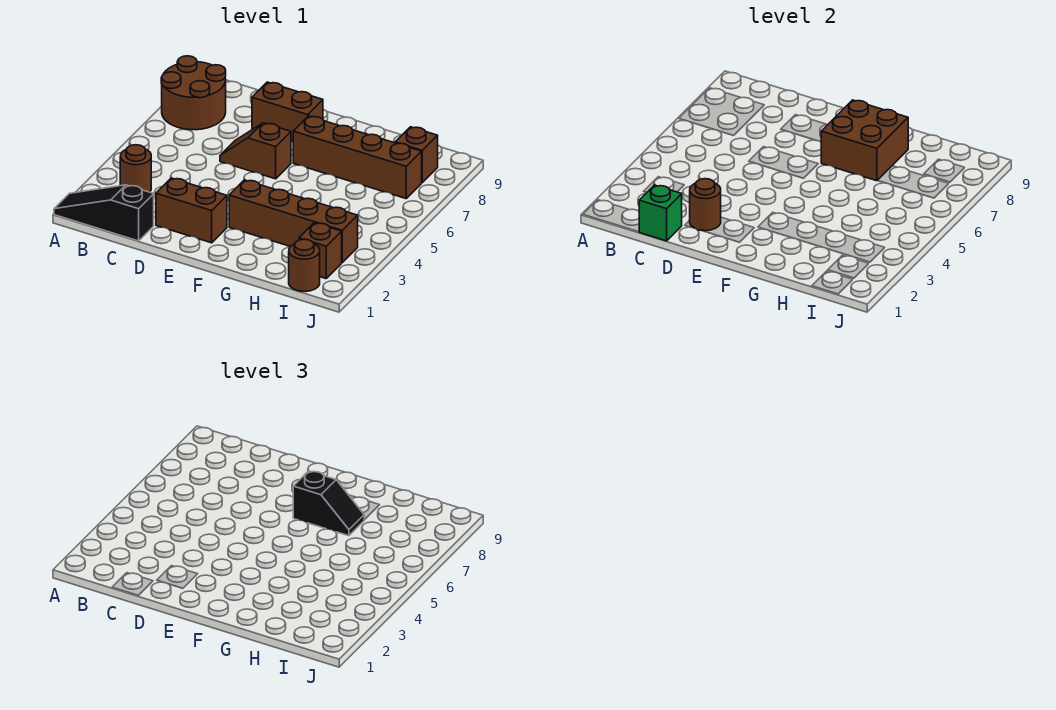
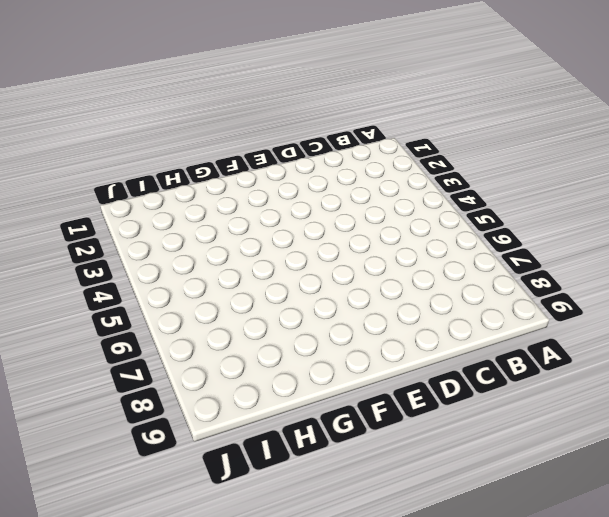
none -> black slope A1:C1 level 1 top C
none -> brown round brick A7:B8 level 1
none -> brown round brick B3 level 1

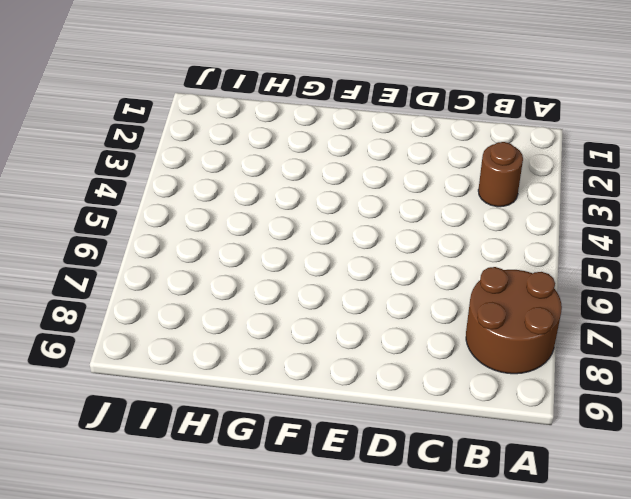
none -> black slope A1:C1 level 1 top C
none -> brown brick D2:E2 level 1
none -> brown slope D6:E6 level 1 top E

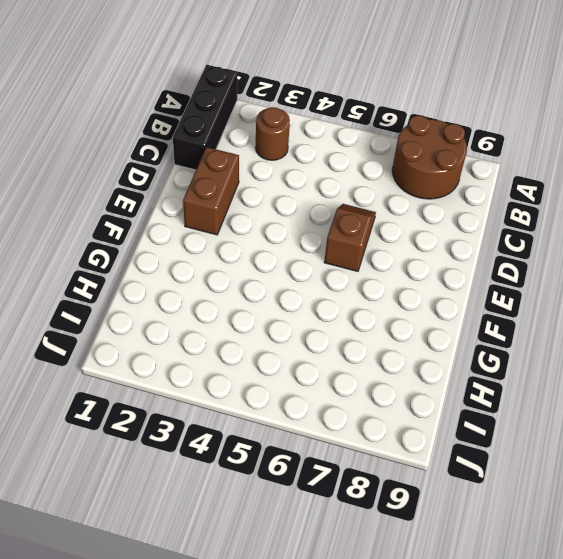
black brick A1:C1 level 1 -> black slope A1:C1 level 1 top C
none -> brown brick D8:E8 level 1
none -> brown brick F3:I3 level 1
none -> brown brick F7:I7 level 1

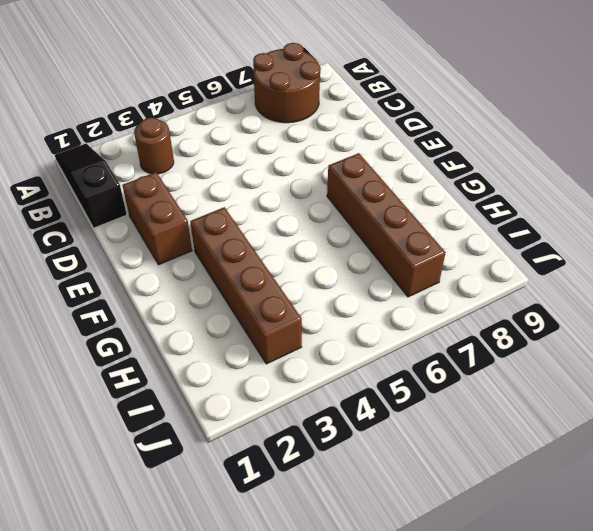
none -> brown slope D6:E6 level 1 top E
none -> brown brick D8:E8 level 1
none -> brown round brick I1 level 1

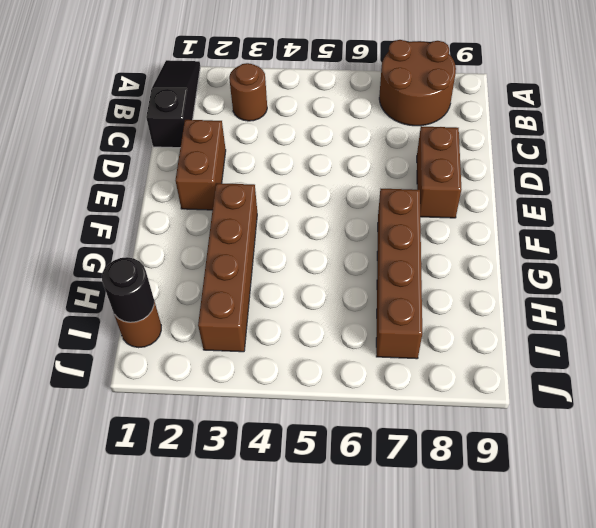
black round brick I1 level 2 -> none
none -> brown slope D6:E6 level 1 top E
none -> brown brick I2 level 1
none -> brown brick I8 level 1

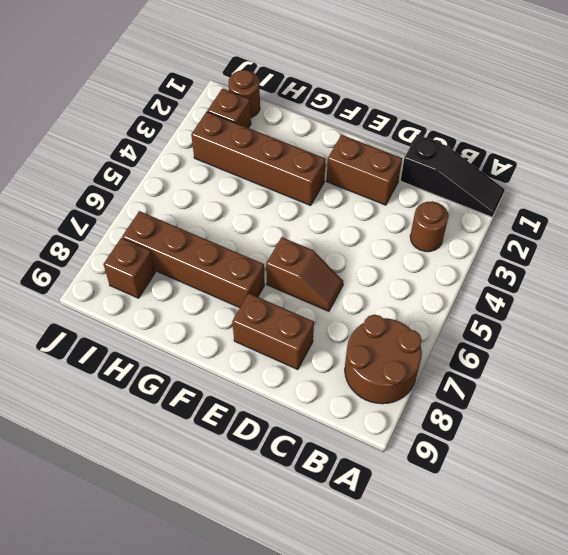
none -> green brick C1 level 2
none -> brown round brick D2 level 2
none -> brown brick F7:G8 level 2

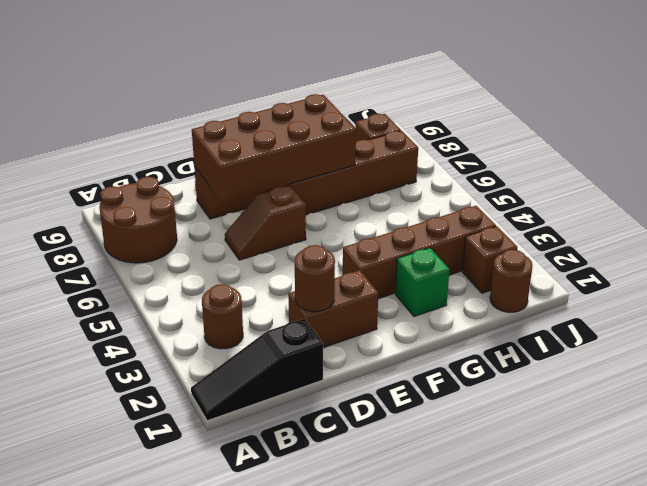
brown brick D7:G8 level 2 -> brown brick F7:G8 level 2
green brick G2 level 1 -> green brick C1 level 2
none -> black slope F7:G7 level 3 top F

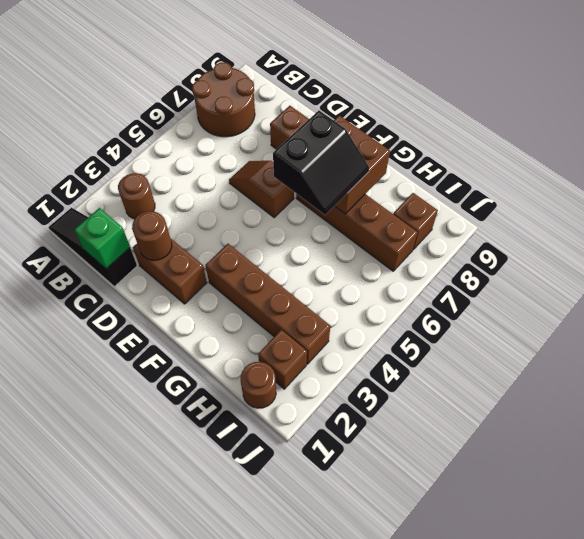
black slope F6:G7 level 3 top F -> black slope F7:G7 level 3 top F

